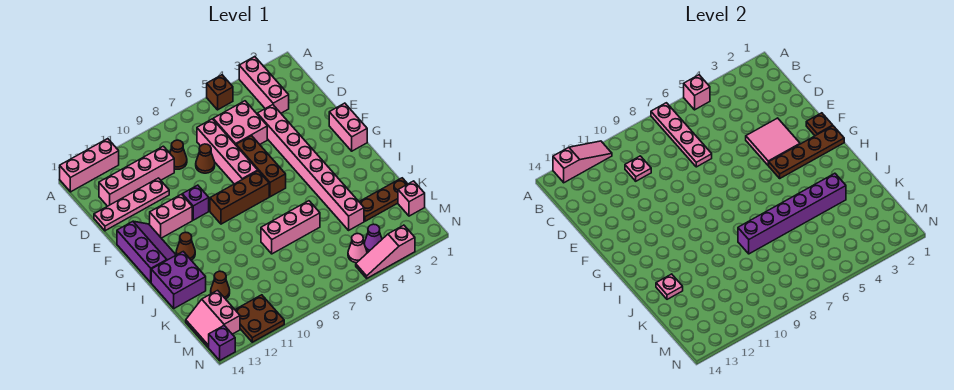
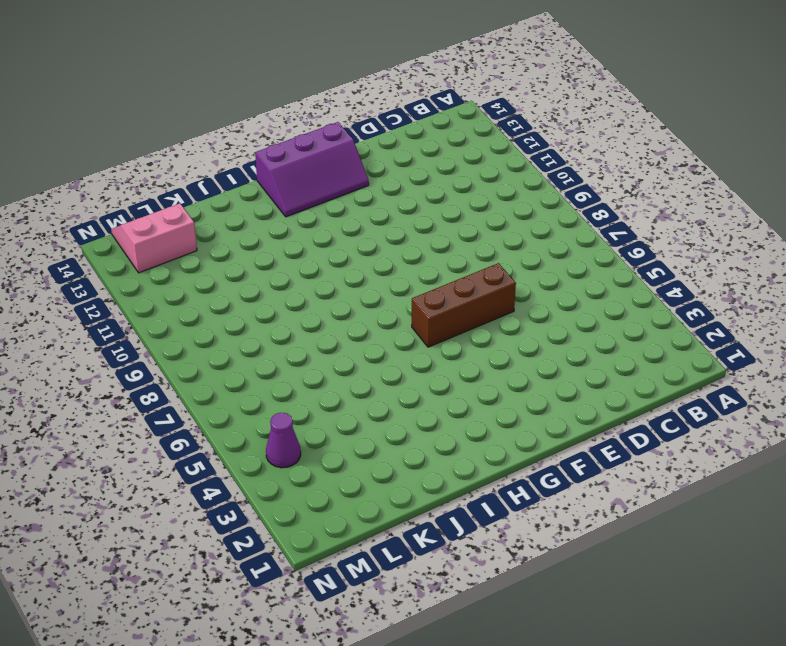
none -> pink brick A3:C3 level 1
none -> brown brick A5 level 1
none -> pink brick A12:A14 level 1
none -> pink brick C5:D6 level 1

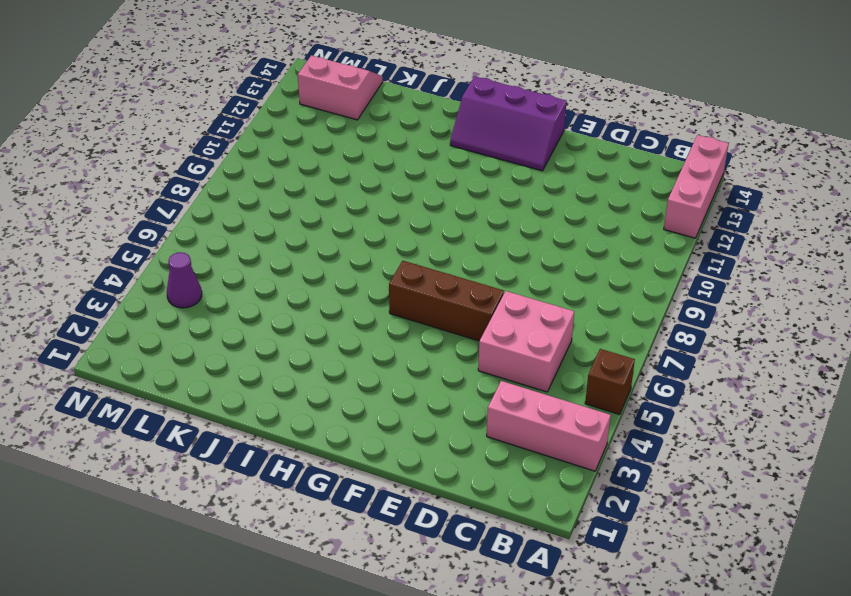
none -> pink brick C7:F7 level 1
none -> brown cone C9 level 1
none -> pink brick C10:C13 level 1
none -> pink brick D4:K4 level 1

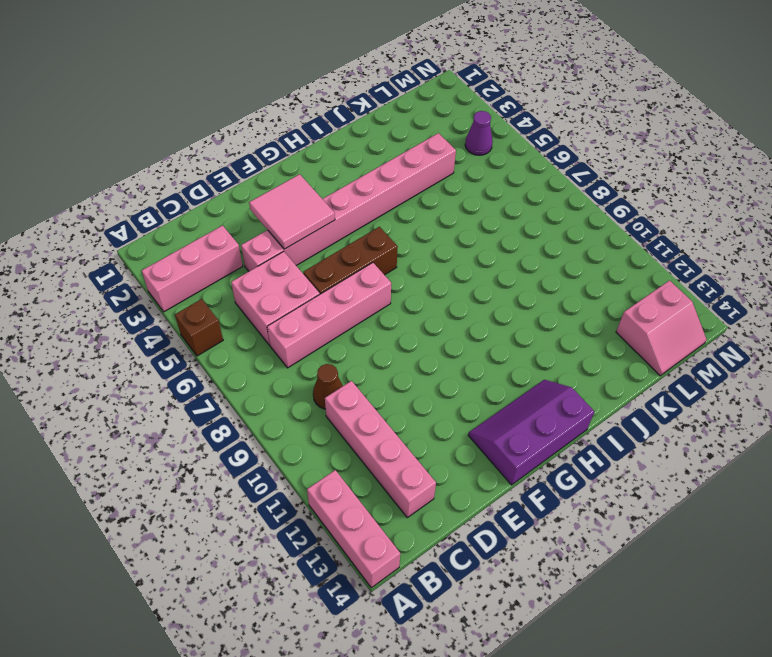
none -> brown cone D8 level 1
none -> pink plate D11:D14 level 1
none -> pink brick F1:G1 level 1
none -> purple brick F10 level 1

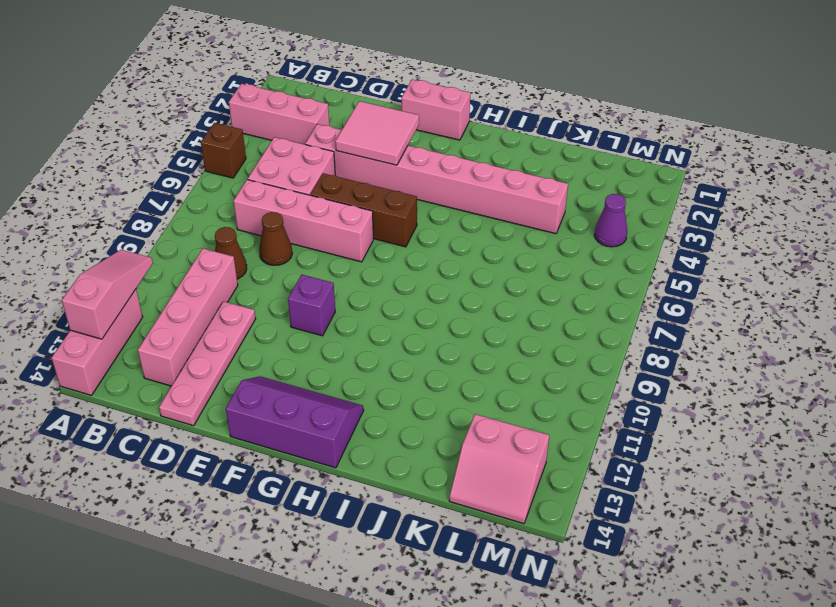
none -> pink brick F11:F12 level 1
none -> brown brick G7:G9 level 1
none -> brown cone H12 level 1
none -> purple brick I13:J14 level 1

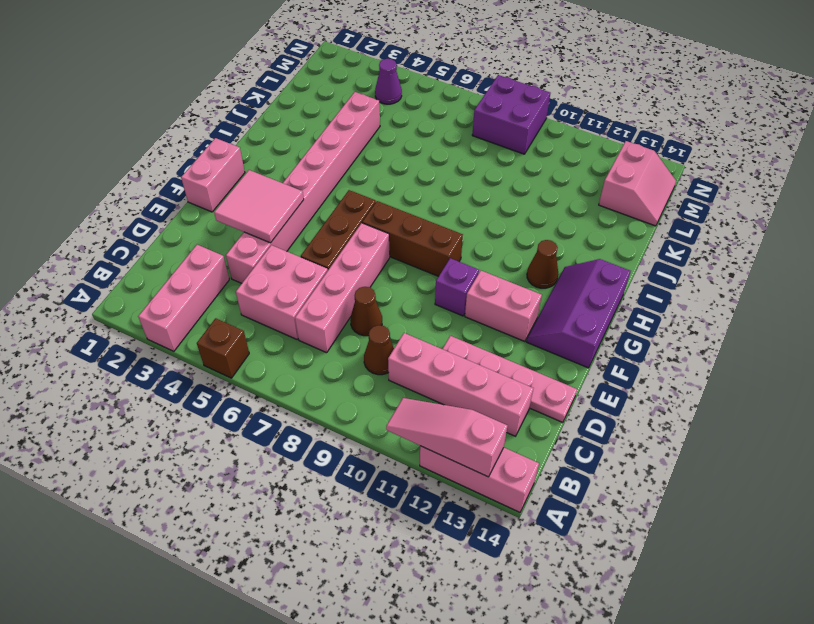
purple brick M8:N9 level 1 -> purple brick I13:J14 level 1
none -> pink brick J6:J8 level 1
none -> brown plate K1:K3 level 1
none -> brown cone K12 level 1
none -> pink brick L1 level 1

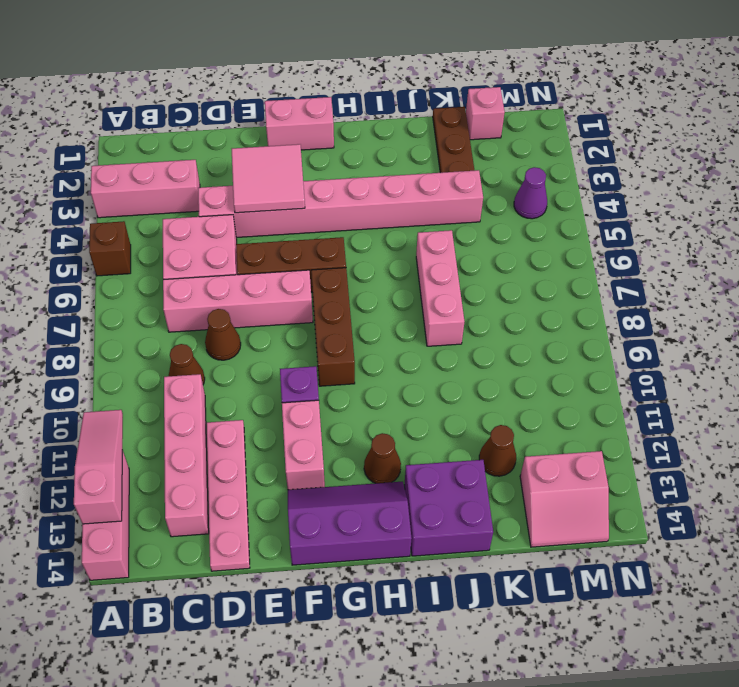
none -> pink cone M5 level 1
none -> brown plate M11:N12 level 1
none -> pink slope N3:N5 level 1 top 3
none -> purple brick N14 level 1

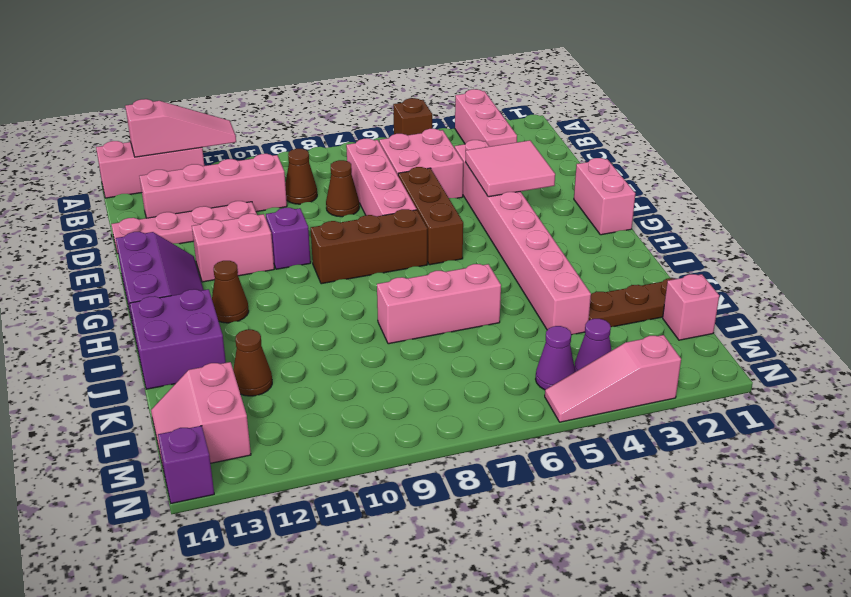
purple cone M5 level 1 -> pink cone M5 level 1
none -> brown plate M11:N12 level 1
none -> pink brick A5 level 2
none -> pink plate A7:D7 level 2
none -> pink plate C10 level 2

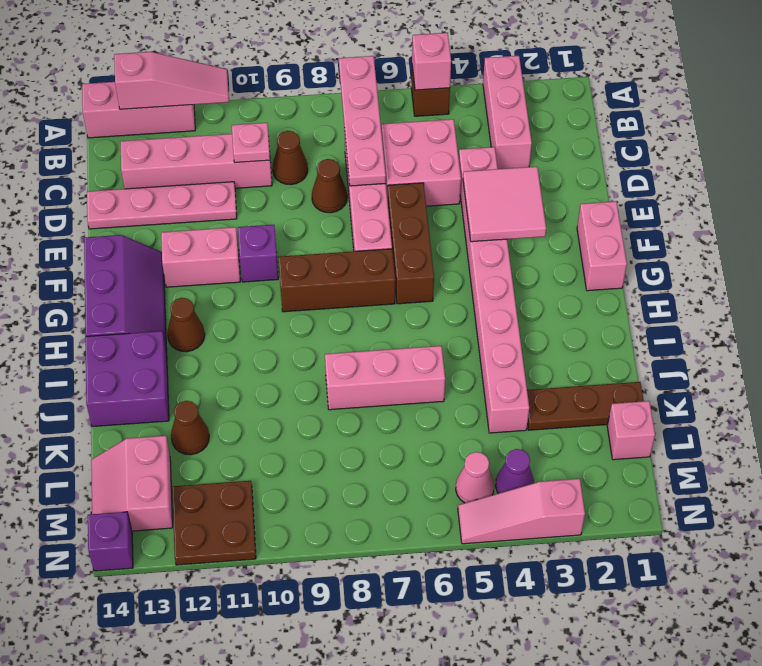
none -> brown plate F1 level 2
none -> brown plate G1:G4 level 2
none -> purple brick J3:J8 level 2
none -> pink plate J13 level 2

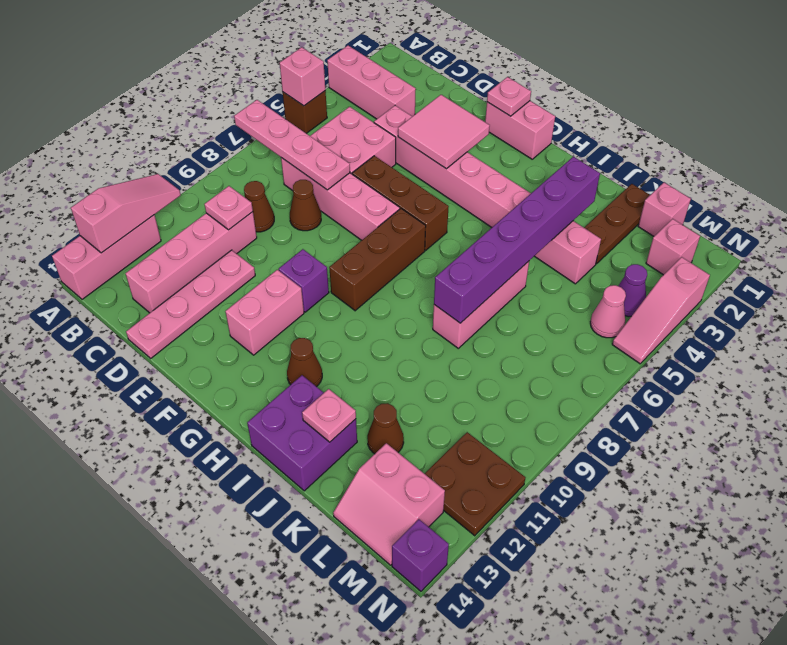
pink plate F1 level 2 -> brown plate F1 level 2
pink brick M2 level 1 -> none
none -> purple slope F13:H14 level 1 top 14
none -> brown plate G1:G4 level 2

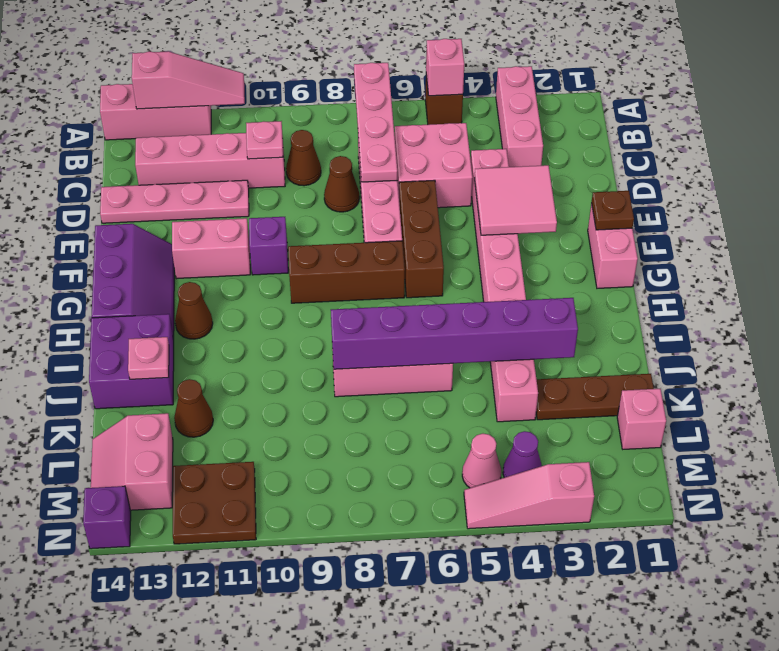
none -> brown plate G1:G4 level 2

